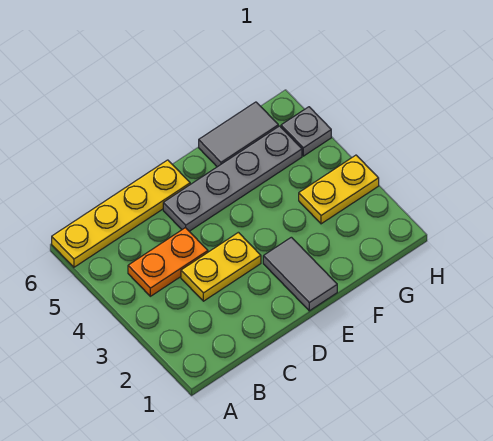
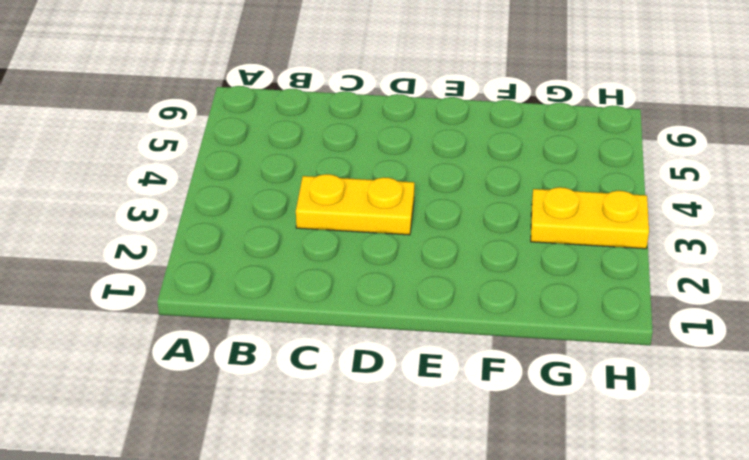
none -> yellow plate A6:D6 level 1
none -> orange plate B4:C4 level 1

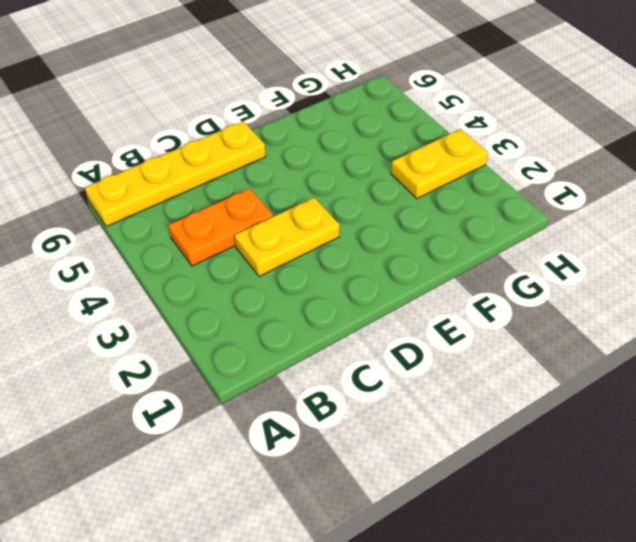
none -> grey plate D5:G5 level 1
none -> grey tile E1:E2 level 1

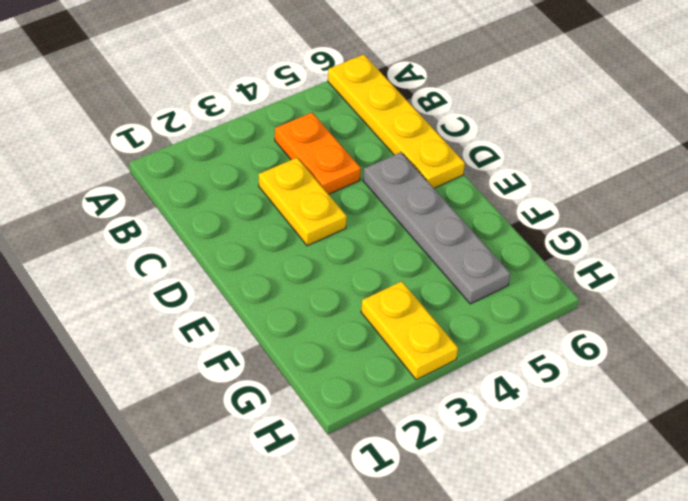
none -> grey tile E1:E2 level 1
none -> grey tile F6:G6 level 1

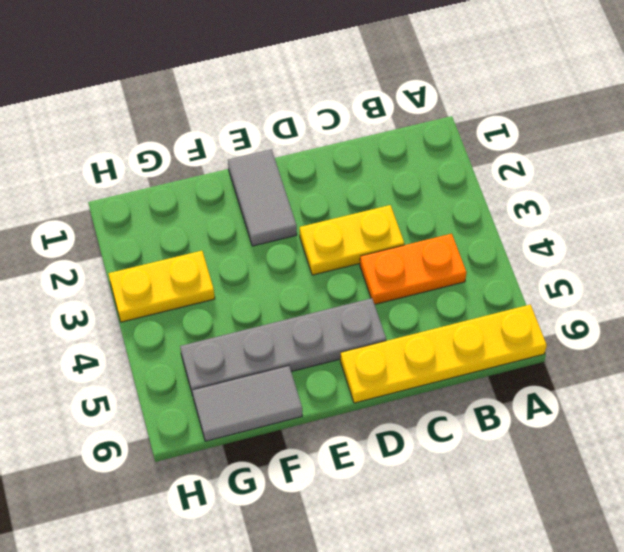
none -> grey plate H5 level 1

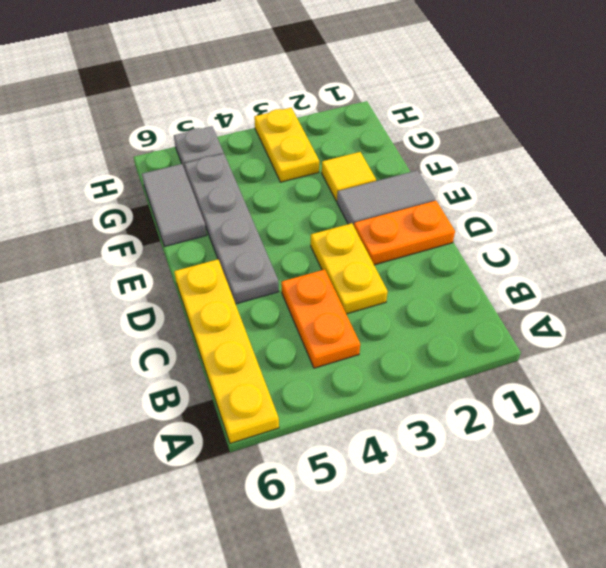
orange plate D1:D2 level 1 -> none
yellow tile F2 level 1 -> none

